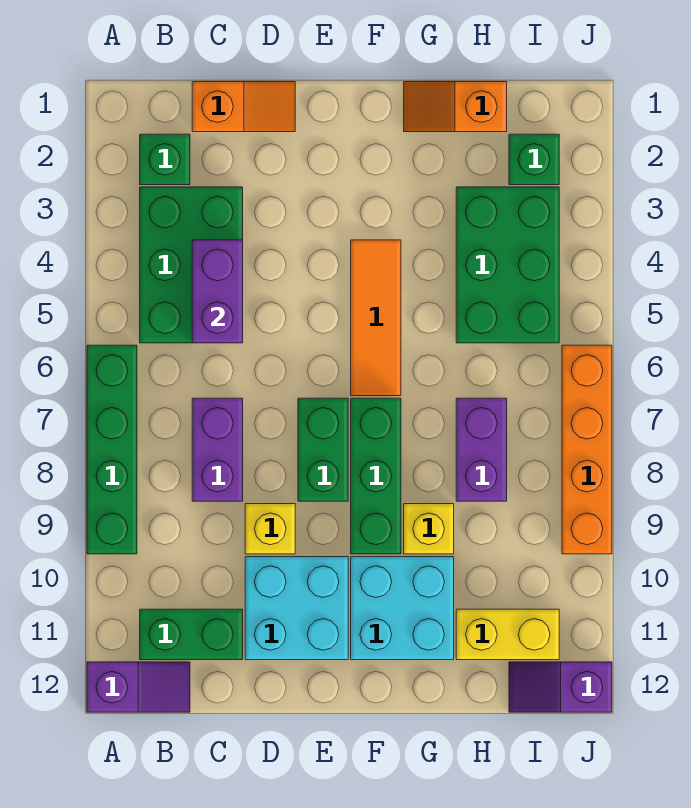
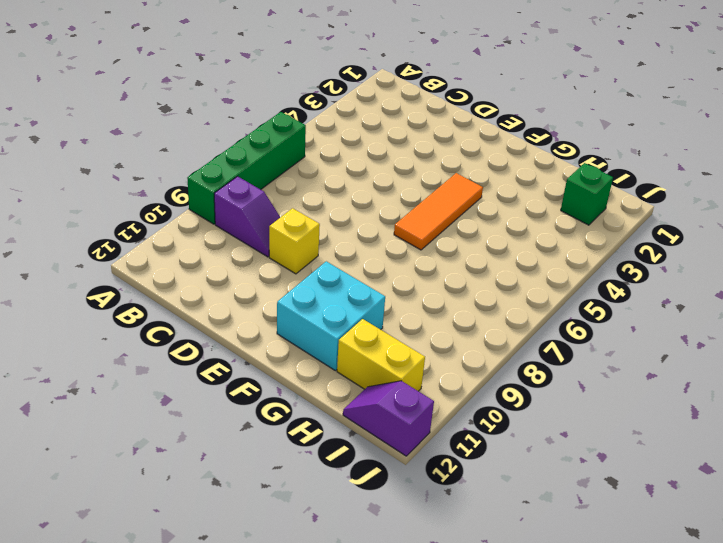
purple slope B9:C9 level 1 top B -> purple slope A12:B12 level 1 top A
none -> green brick B2 level 1
none -> green brick B3:C5 level 1
none -> green brick B11:C11 level 1

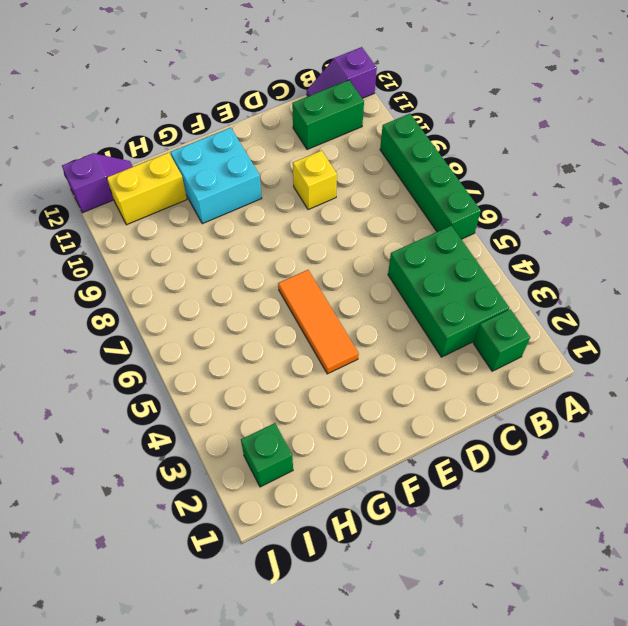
none -> orange slope C1:D1 level 1 top C
none -> purple brick C7:C8 level 1
none -> cyan brick D10:E11 level 1

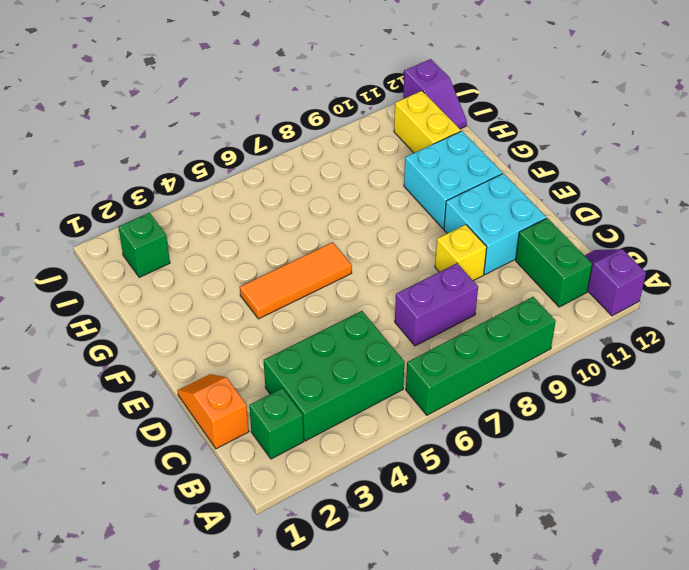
none -> green brick E7:E8 level 1
none -> green brick F7:F9 level 1
none -> orange slope G1:H1 level 1 top H

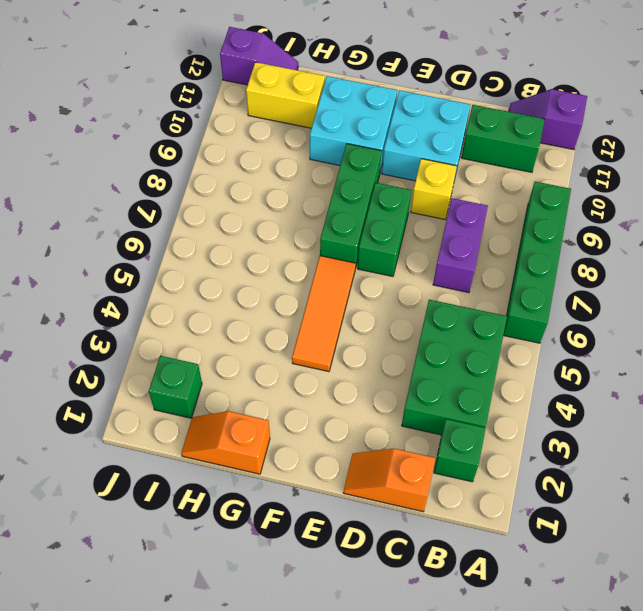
orange slope G1:H1 level 1 top G -> orange slope G1:H1 level 1 top H
none -> yellow brick G9 level 1
none -> green brick H3:I5 level 1
none -> purple brick H7:H8 level 1

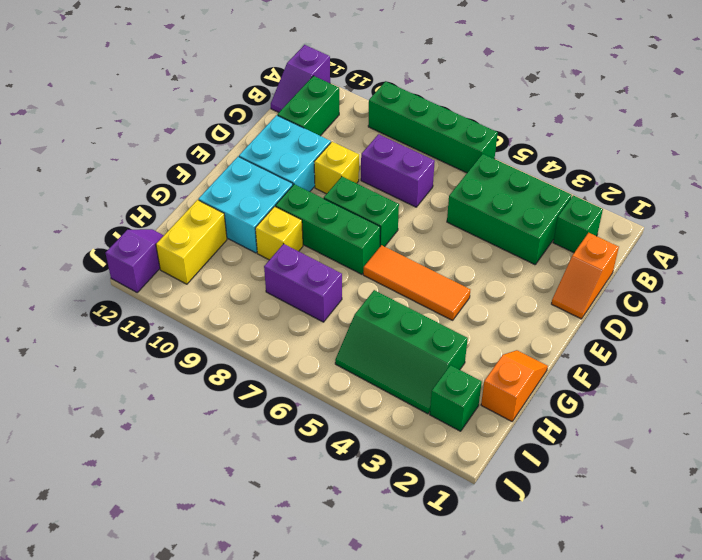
green slope H3:I5 level 1 top H -> green brick H3:I5 level 1
none -> orange brick J6:J9 level 1
none -> purple brick C4:C5 level 2

